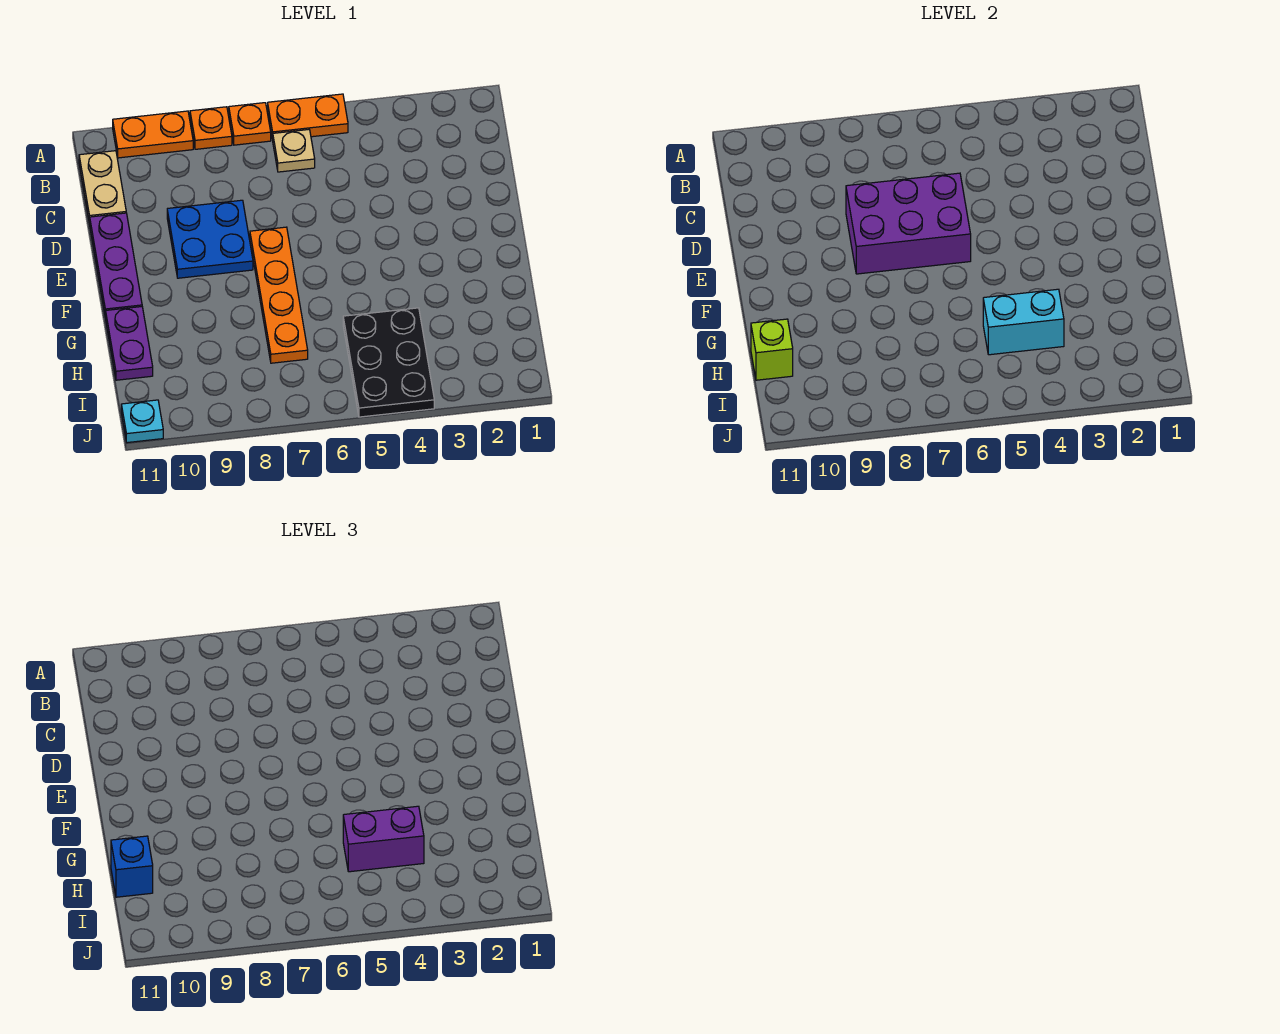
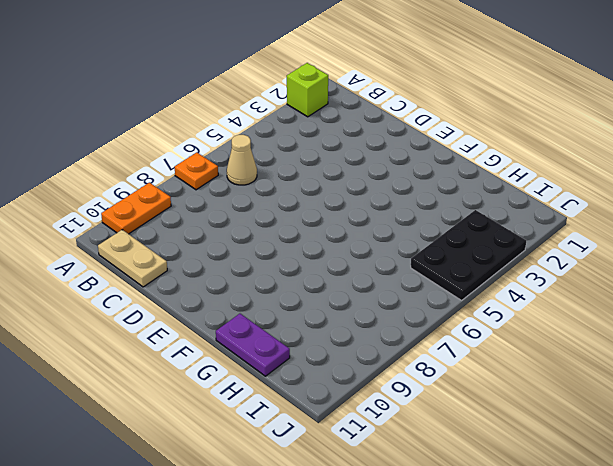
lime brick A2 level 1 -> lime brick H11 level 2
tan cone B6 level 1 -> tan plate B6 level 1
black plate I3:J5 level 1 -> black plate H4:J5 level 1
none -> orange plate A5:A6 level 1
none -> orange plate A8 level 1
none -> blue plate D8:E9 level 1

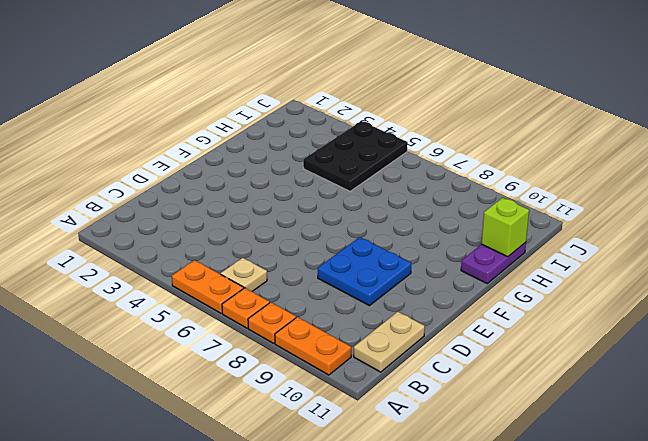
none -> purple plate D11:F11 level 1
none -> orange plate E7:H7 level 1
none -> cyan plate J11 level 1

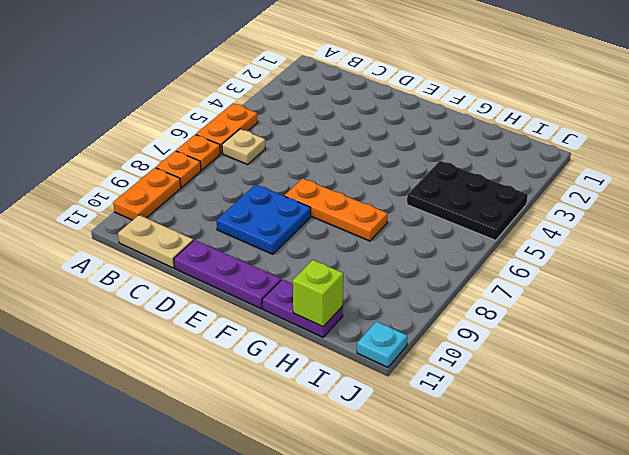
orange plate E7:G7 level 1 -> orange plate E7:H7 level 1
none -> purple brick D6:E8 level 2
none -> cyan brick H4:H5 level 2
none -> purple brick H4:H5 level 3

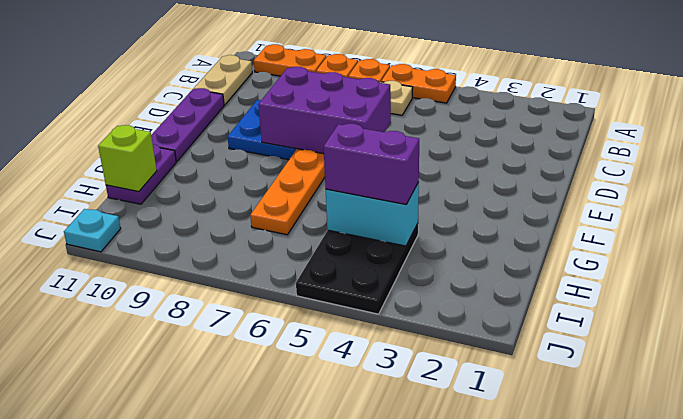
none -> blue brick H11 level 3

